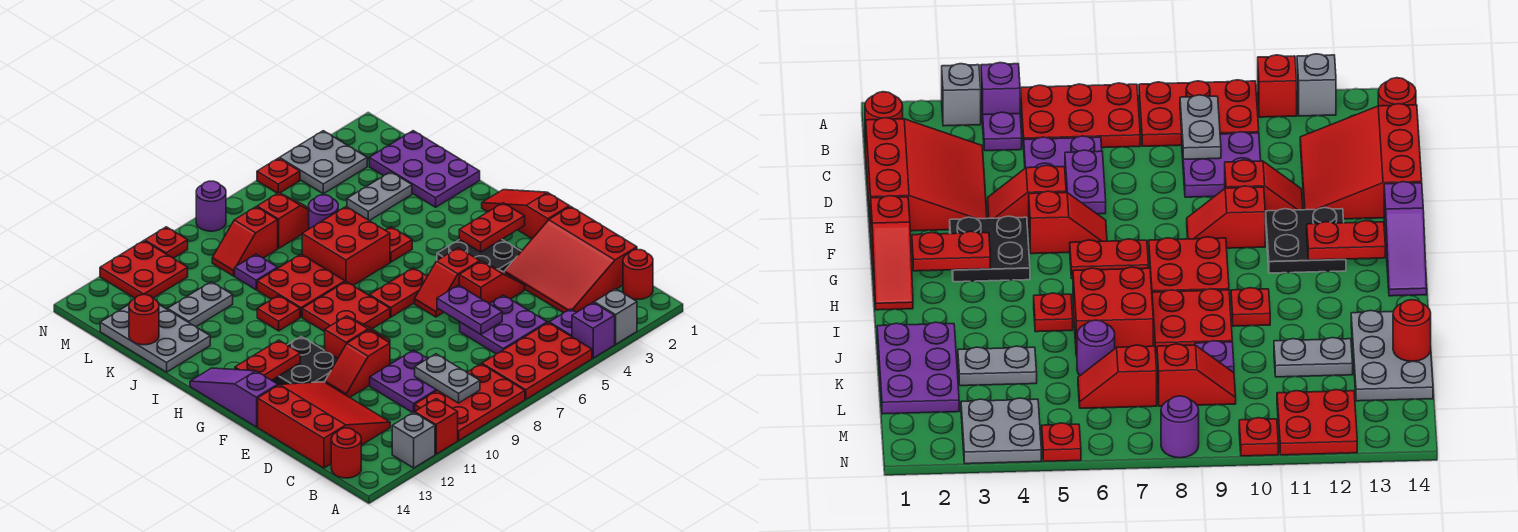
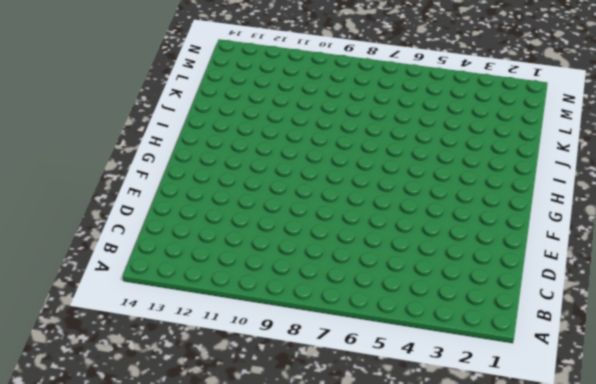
none -> grey brick A3 level 1
none -> purple brick A4 level 1
none -> red plate A5:B7 level 1
none -> red plate A8:B10 level 1

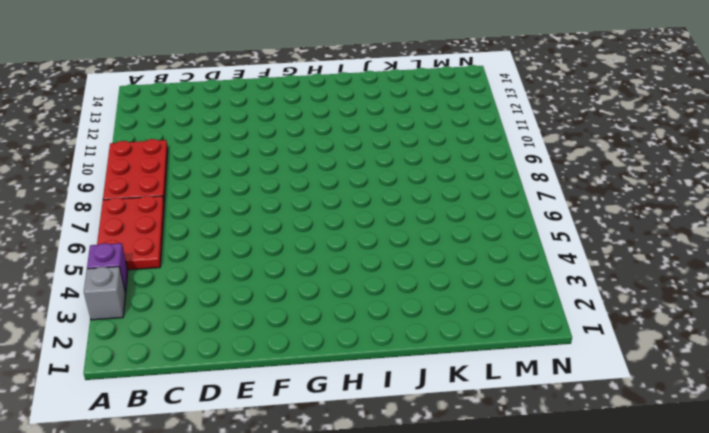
none -> red brick A11 level 1
none -> grey brick A12 level 1
none -> red round brick B1 level 1
none -> purple plate B4 level 1

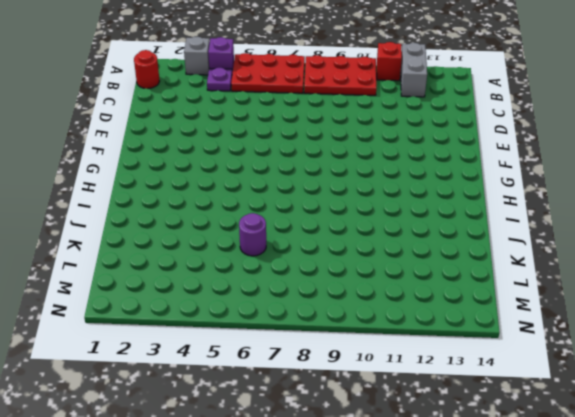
grey brick A12:B12 level 1 -> grey brick A12 level 1
none -> red round brick B14 level 1
none -> red slope C1:E3 level 1 top 1
none -> purple plate C5:D6 level 1
none -> purple plate C9:D10 level 1

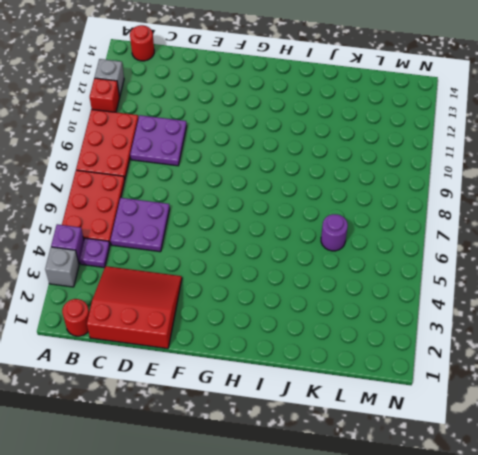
none -> red slope C12:E14 level 1 top 14
none -> red slope E4:E5 level 1 top 5
none -> red slope E10:E11 level 1 top 10
none -> red slope F1:H1 level 1 top F

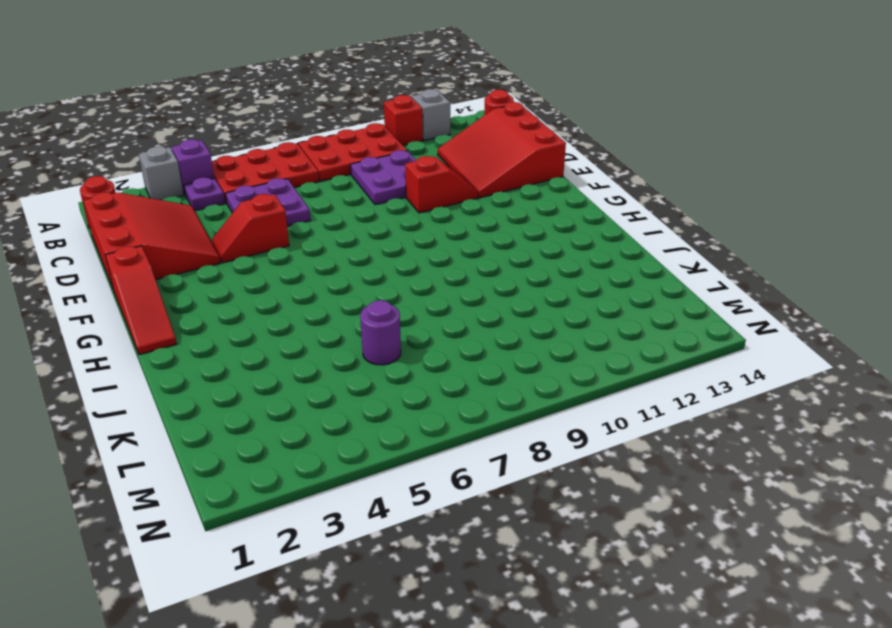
none -> black plate F3:G4 level 1
none -> red slope F5:F6 level 1 top 5
none -> red slope F9:F10 level 1 top 10
none -> black plate F11:G12 level 1

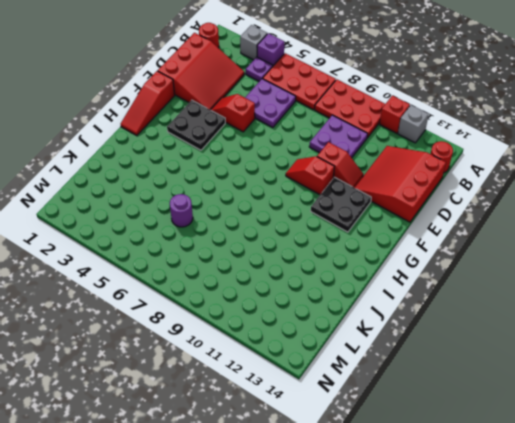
none -> red slope F5:F6 level 1 top 5
none -> purple slope F14:H14 level 1 top F
none -> red plate G6:G7 level 1
none -> red plate G8:H9 level 1

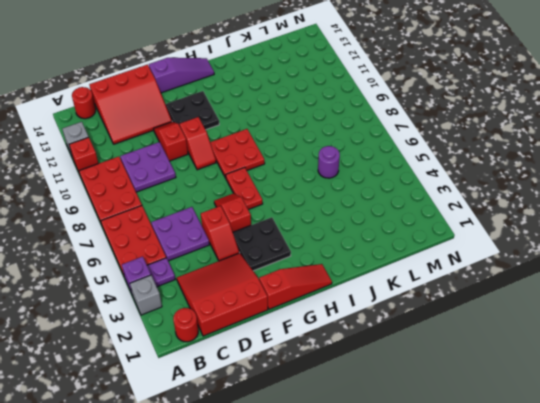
none -> red plate I5 level 1
none -> red brick I6:J7 level 1
none -> red plate I8:J9 level 1
none -> red plate I10 level 1

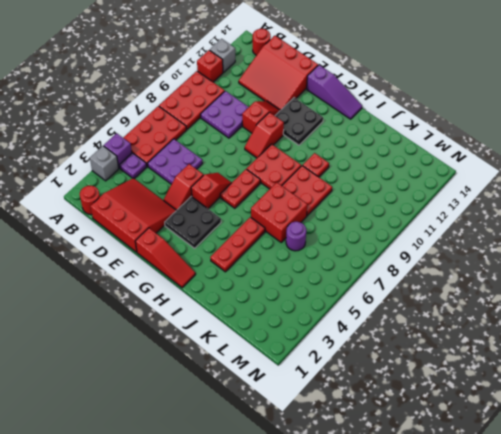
red plate I3:I5 level 1 -> red plate I5 level 1
none -> purple plate J1:L2 level 1
none -> grey plate J13:L14 level 1
none -> grey plate K3:K4 level 1
none -> purple plate K9 level 1

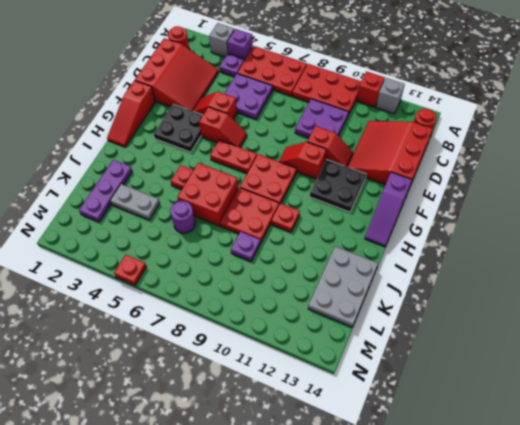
purple plate J2:L2 level 1 -> purple plate J1:L2 level 1
none -> grey plate K11:K12 level 1
none -> red slope L6:L7 level 1 top 7
none -> red slope L8:L9 level 1 top 8
none -> grey plate M3:N4 level 1

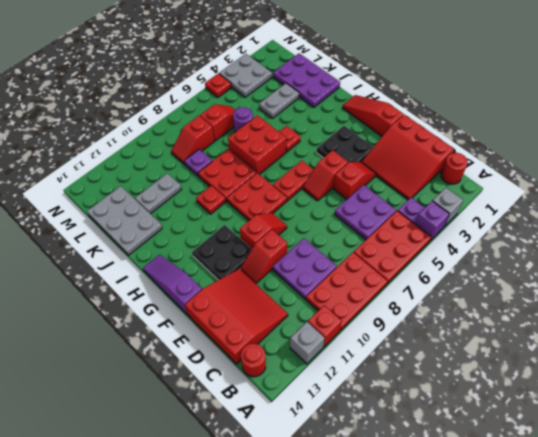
none -> red plate M11:N12 level 1
none -> purple round brick N8 level 1
none -> red plate N10 level 1
none -> grey plate B9:C9 level 2

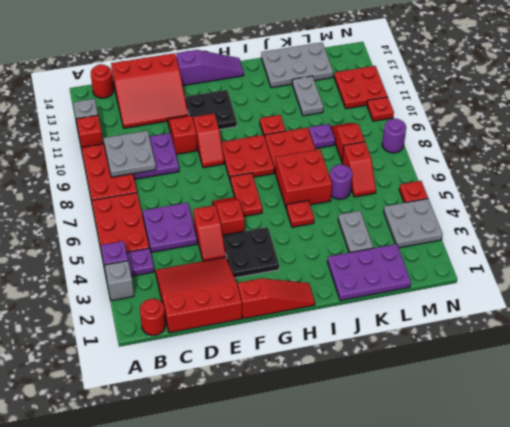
grey plate B9:C10 level 2 -> grey plate B9:C9 level 2
none -> purple plate D6:E6 level 2
none -> red plate G2:G3 level 2
none -> red plate G12:G13 level 2
none -> red round brick K14 level 2

